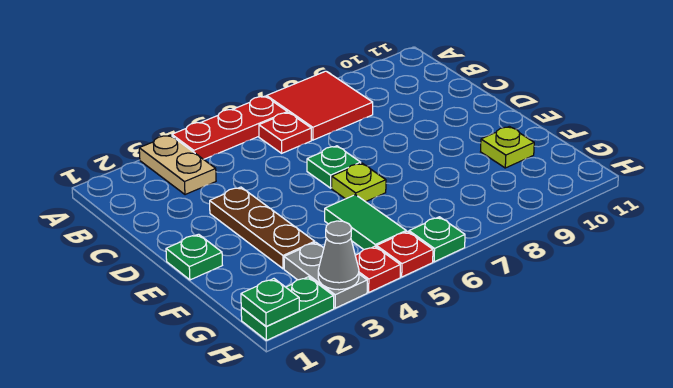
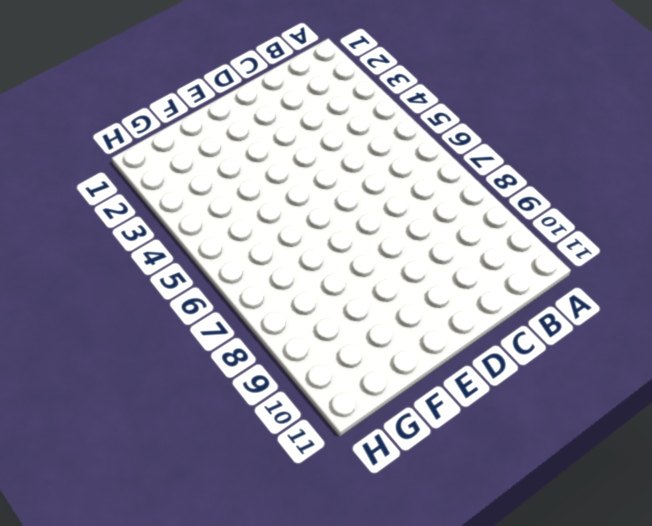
none -> tan plate A3:B3 level 1
none -> red plate A4:A6 level 1
none -> red tile A7:B8 level 1

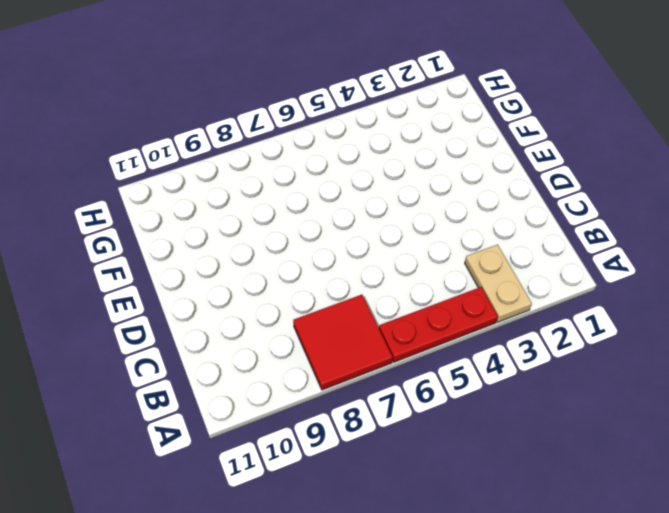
none -> red plate B6 level 1
none -> brown plate D3:F3 level 1
none -> green plate D6 level 1

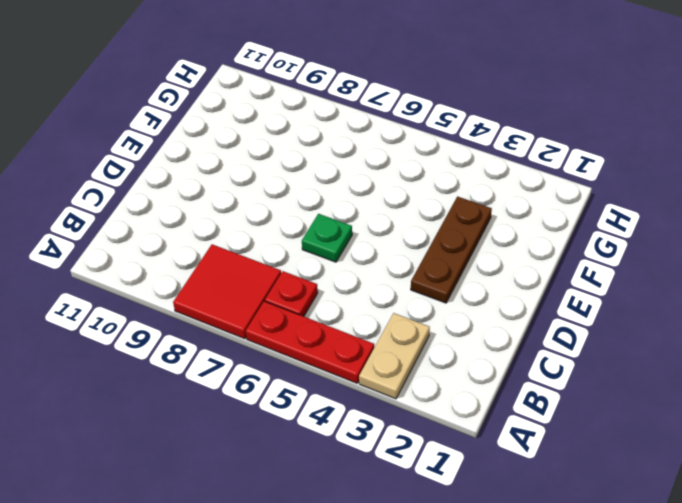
none -> green plate E1 level 1
none -> lime plate E6 level 1
none -> green tile F5:G5 level 1

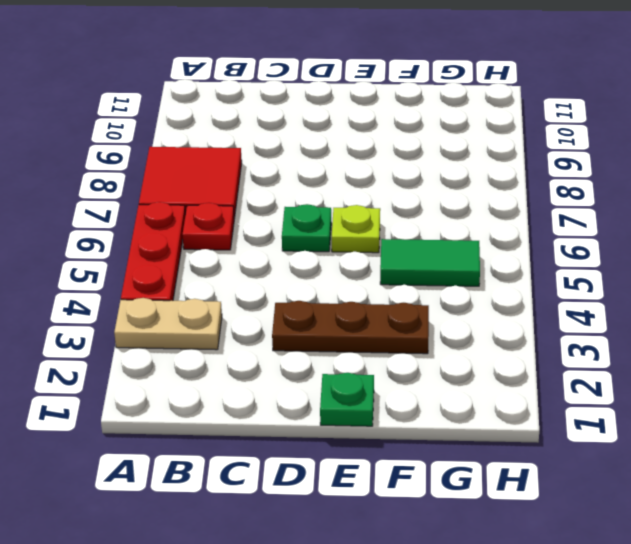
none -> lime plate F10 level 1
none -> grey plate G3:H3 level 1
none -> green plate H1:H2 level 1

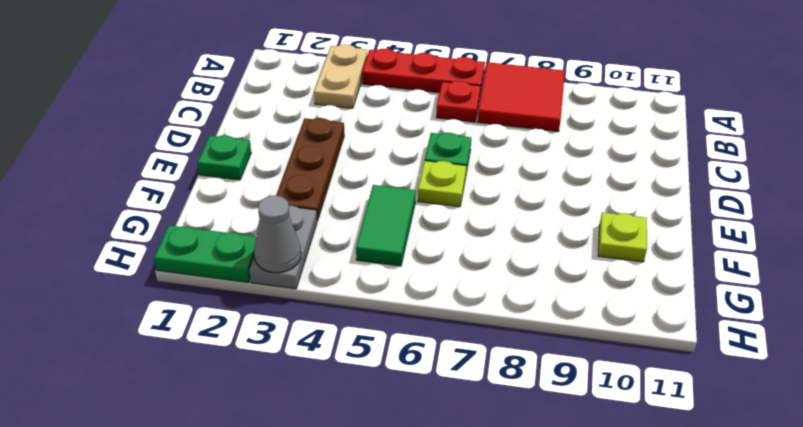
none -> red plate H4 level 1
none -> red plate H5 level 1
none -> green plate H6 level 1

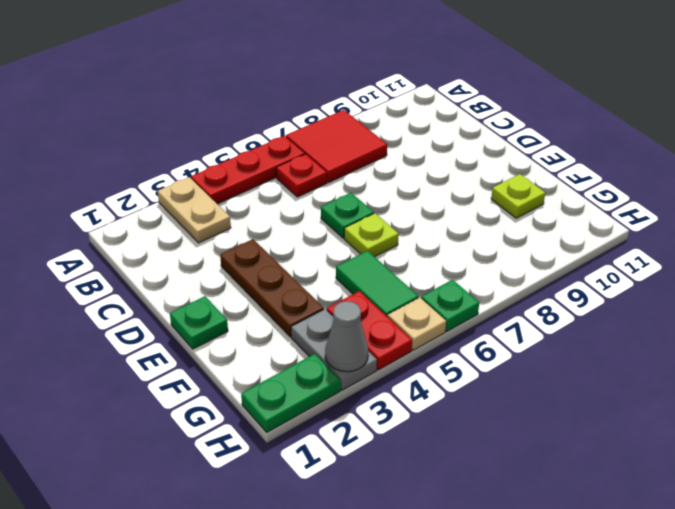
red plate G4:H4 level 1 -> red plate H4 level 1
tan plate H5 level 1 -> red plate H5 level 1
none -> green plate H1 level 2

